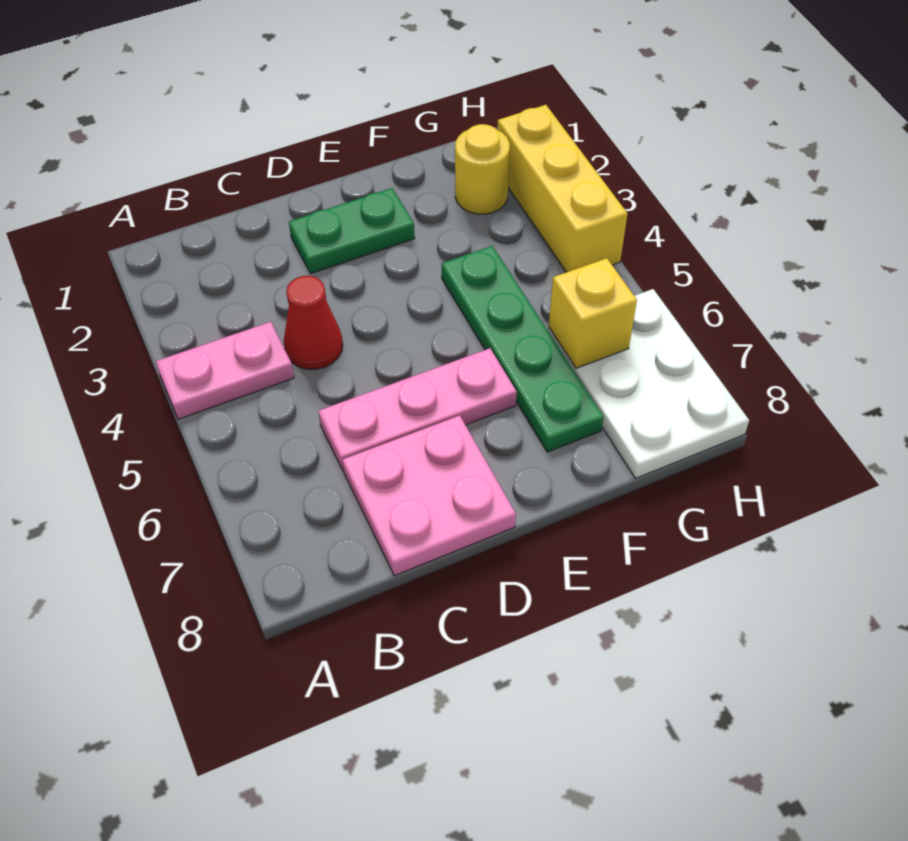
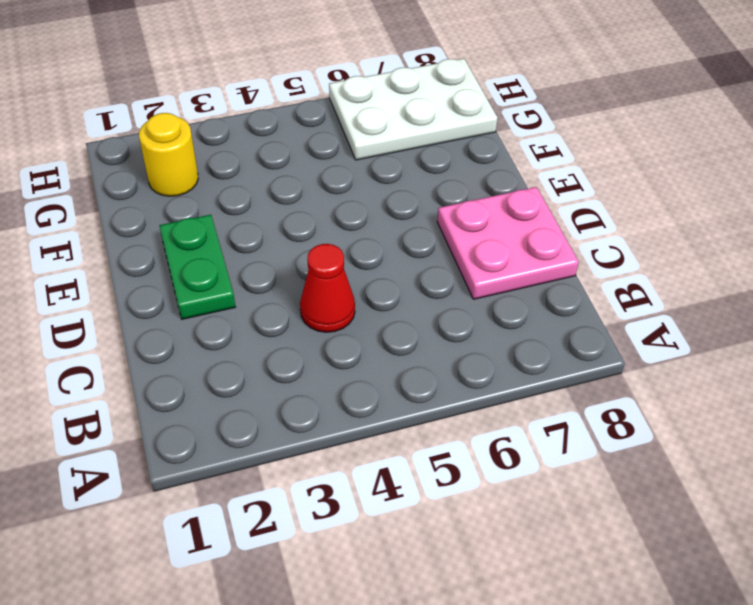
none -> pink plate A4:B4 level 1
none -> pink plate C6:E6 level 1

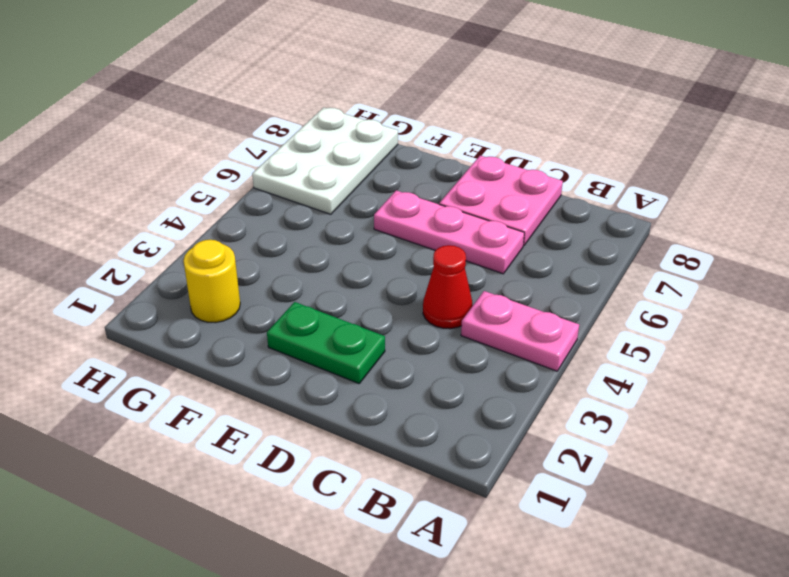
none -> green plate F4:F7 level 1
none -> yellow brick H2:H4 level 1

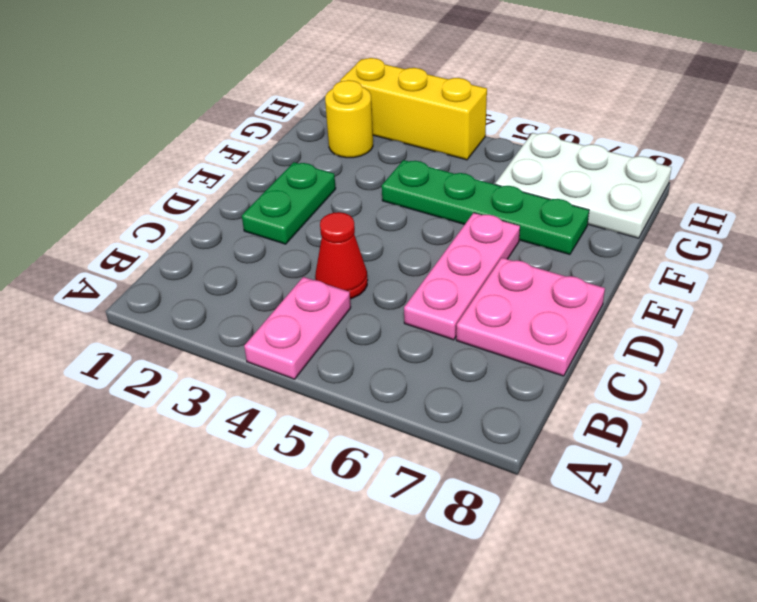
none -> yellow brick G6 level 2

